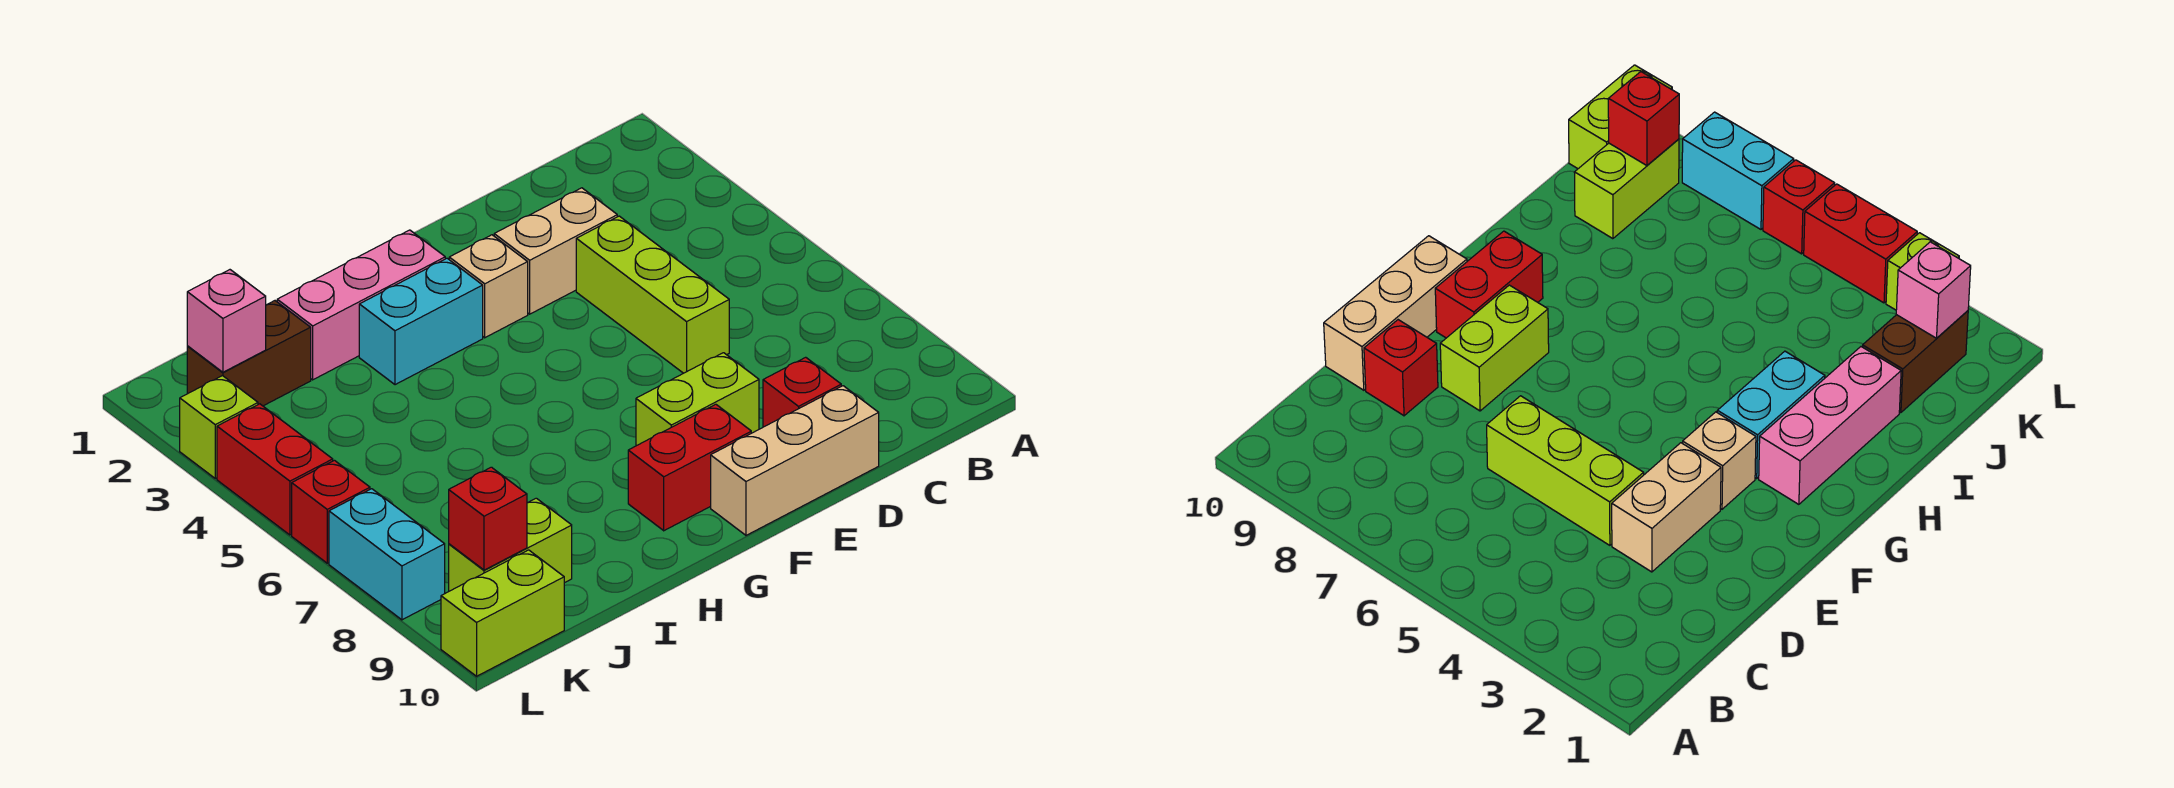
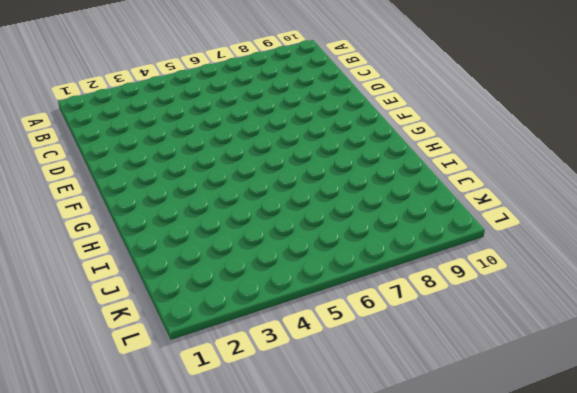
none -> tan brick D3:E3 level 1
none -> lime brick D4:D6 level 1
none -> red brick D9 level 1

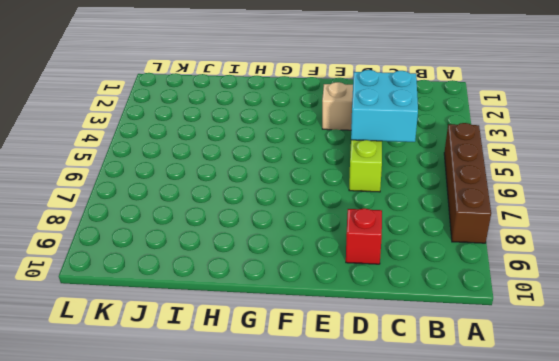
brown brick A5:A8 level 1 -> none
cyan brick C4:D5 level 2 -> none
none -> tan brick D10:F10 level 1
none -> lime brick E8:F8 level 1
none -> tan brick F3 level 1

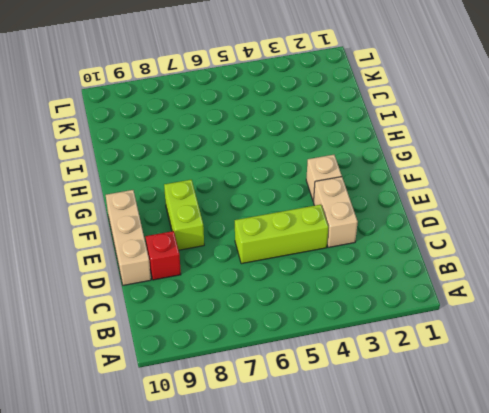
none -> red brick F9:G9 level 1
none -> pink brick G2:I2 level 1
none -> cyan brick G3:H3 level 1

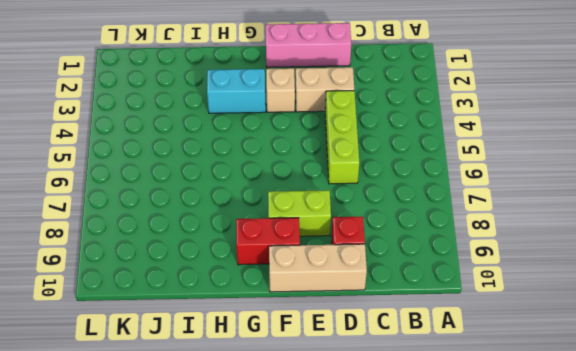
pink brick D1:F1 level 1 -> pink brick G2:I2 level 1
none -> brown brick J2:K2 level 1
none -> lime brick J9:K9 level 1
none -> lime brick K10:L10 level 1

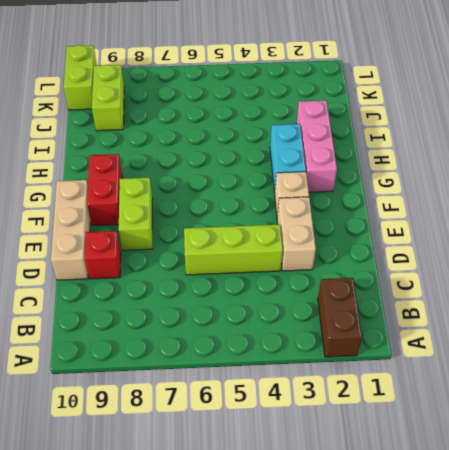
brown brick A2:B2 level 1 -> brown brick J2:K2 level 1
none -> lime brick L3 level 1
none -> red brick L4:L5 level 1
none -> red brick L6 level 1

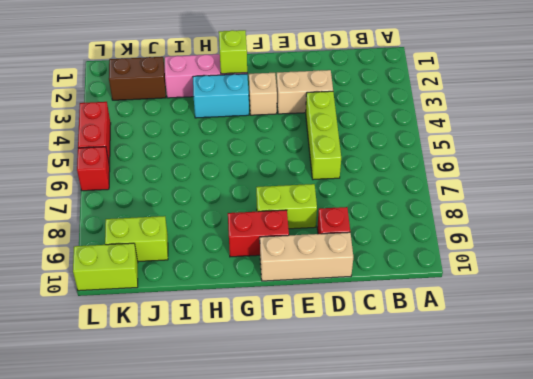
lime brick G2 level 2 -> lime brick L3 level 1
none -> cyan brick L7:L8 level 1
none -> pink brick K2 level 2
none -> red brick K9 level 2

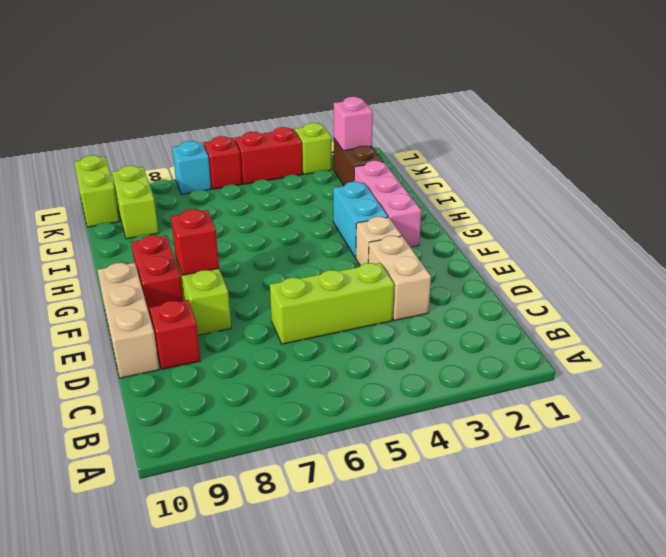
red brick F8 level 2 -> red brick K9 level 2
cyan brick L7 level 1 -> cyan brick L7:L8 level 1

